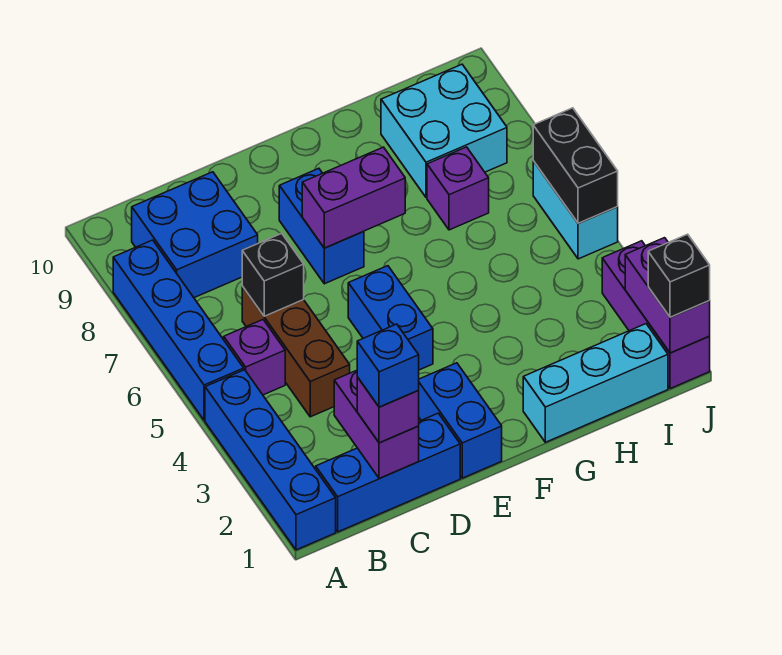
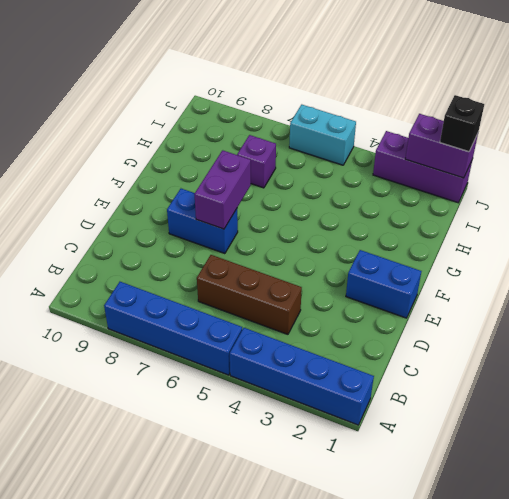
none -> blue brick B1:D1 level 1
none -> purple brick B5 level 1
none -> blue brick B8:C9 level 1

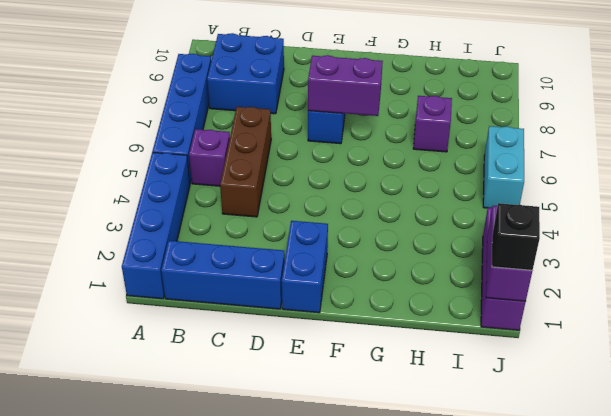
none -> blue brick E4:E5 level 1
none -> cyan brick G1:I1 level 1
none -> cyan brick H8:I9 level 1

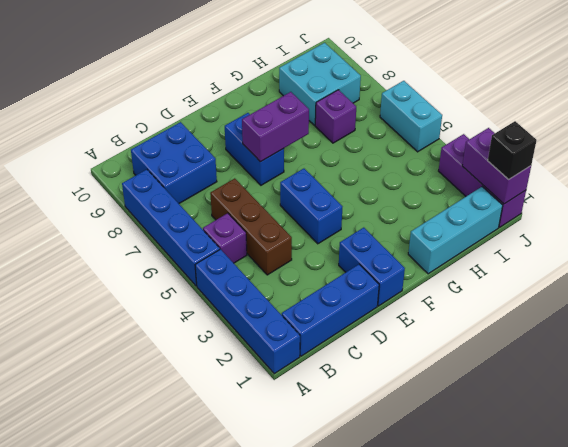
none -> purple brick C1:C2 level 2
none -> black brick C6 level 2
none -> black brick J5:J6 level 2

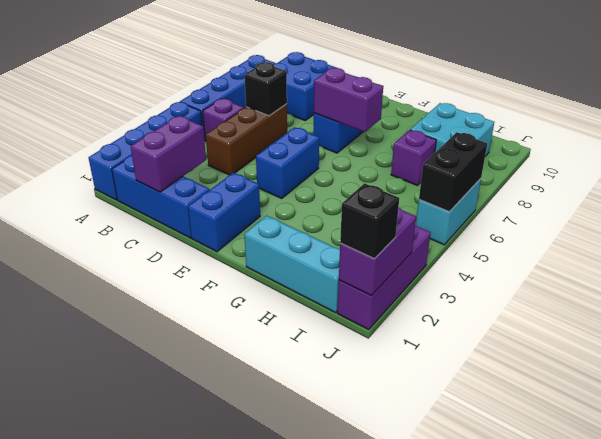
none -> purple brick C1 level 3
none -> blue brick C1 level 4

